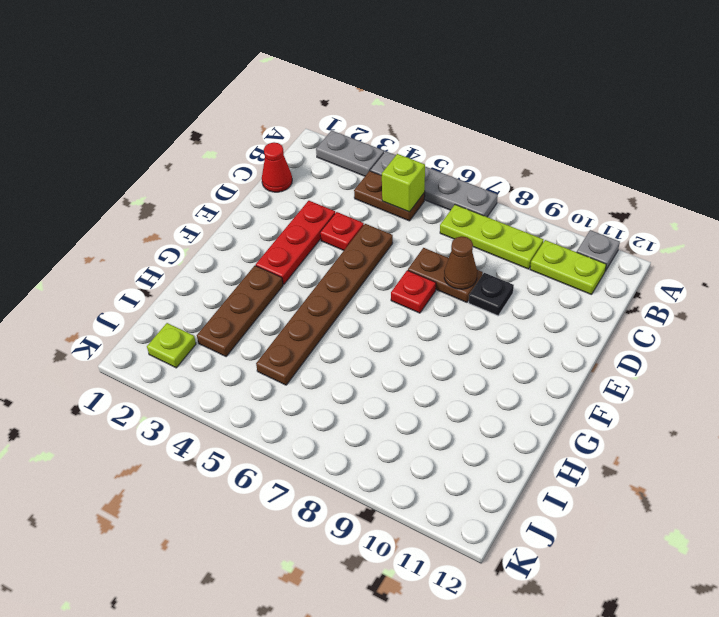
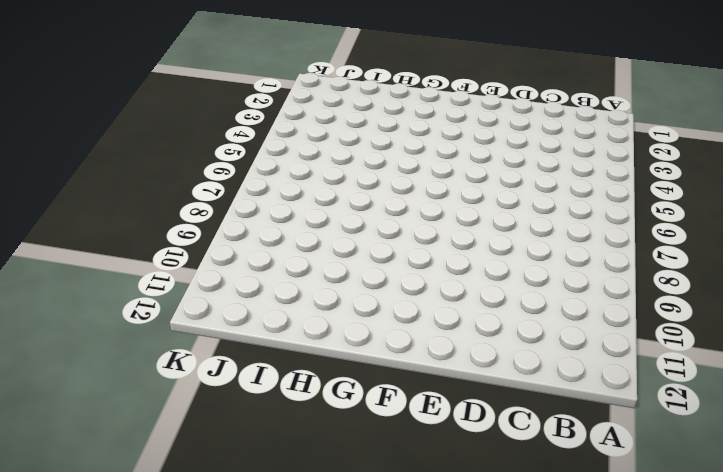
none -> grey plate A2:A3 level 1
none -> grey plate A4:A7 level 1
none -> grey plate A11 level 1

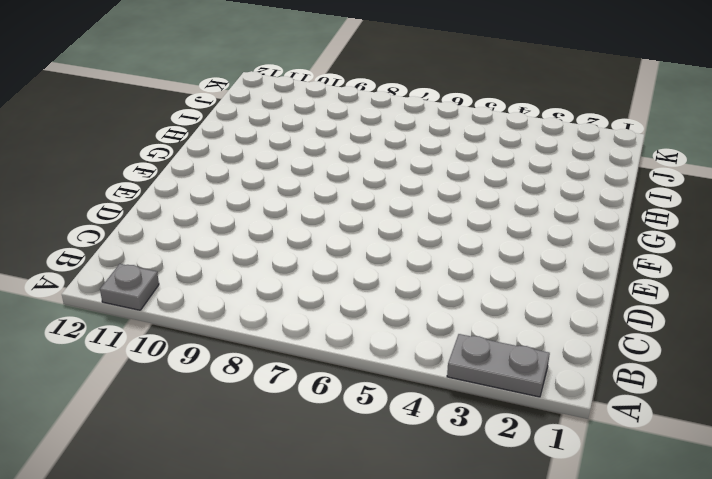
none -> grey plate A4:A7 level 1
none -> brown plate B4:B5 level 1
none -> lime plate B7:B9 level 1

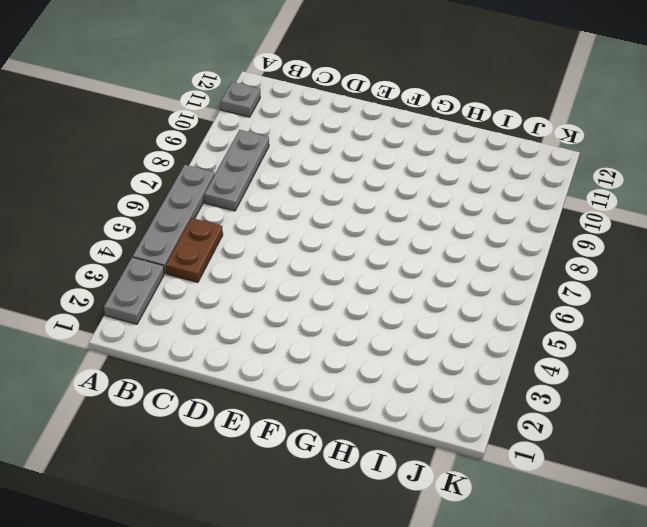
grey plate B7:B9 level 1 -> lime plate B7:B9 level 1
none -> lime plate B10:B11 level 1
none -> red cone C1 level 1
none -> red plate D3:F3 level 1

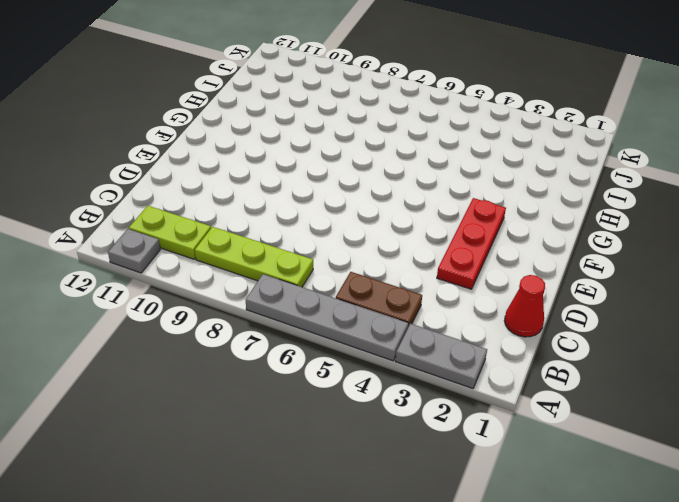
none -> red plate D4 level 1
none -> brown plate D5:I5 level 1
none -> brown plate D7:D8 level 1

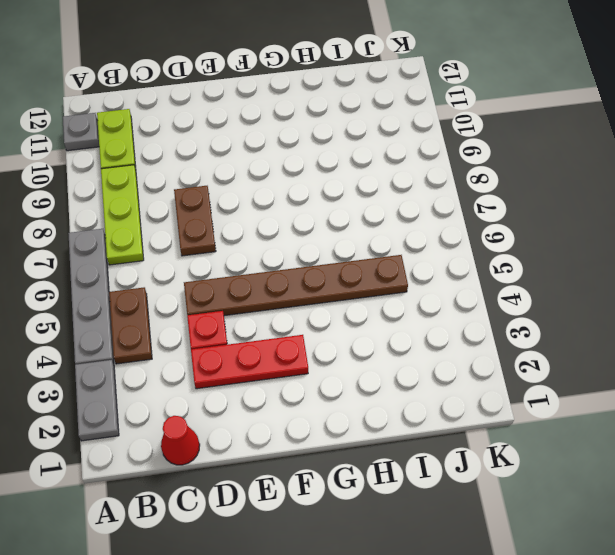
none -> black plate D9 level 1
none -> red plate E7 level 1
none -> brown plate G3:I3 level 1

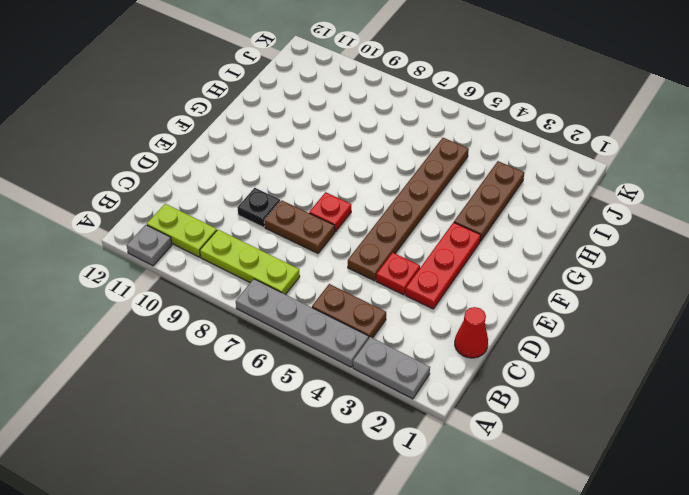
none -> lime plate J2 level 1
none -> lime brick B5 level 2
none -> brown cone D8 level 2

